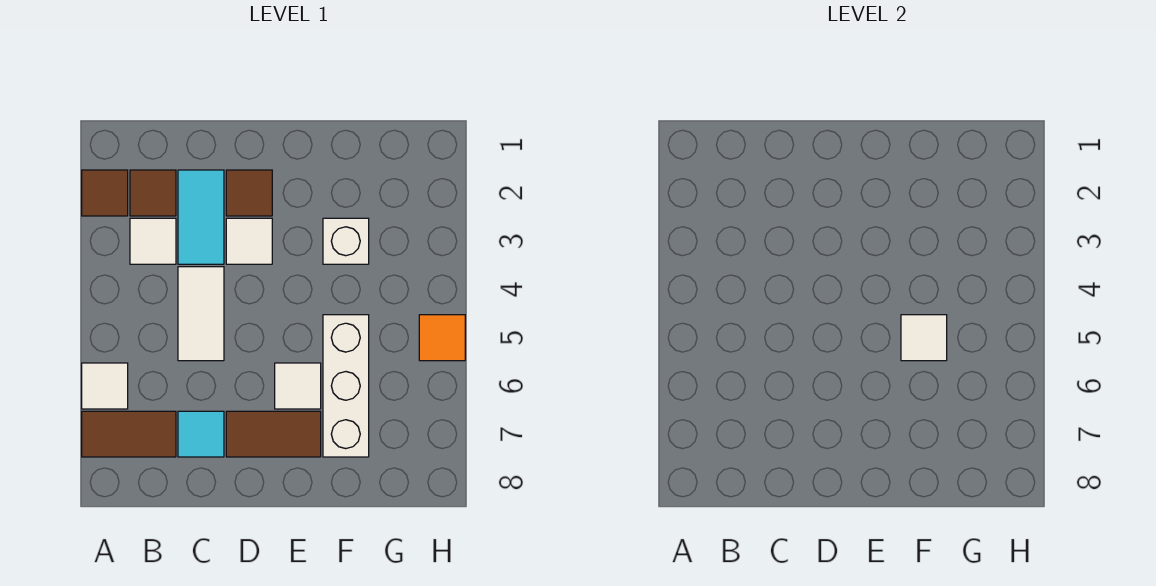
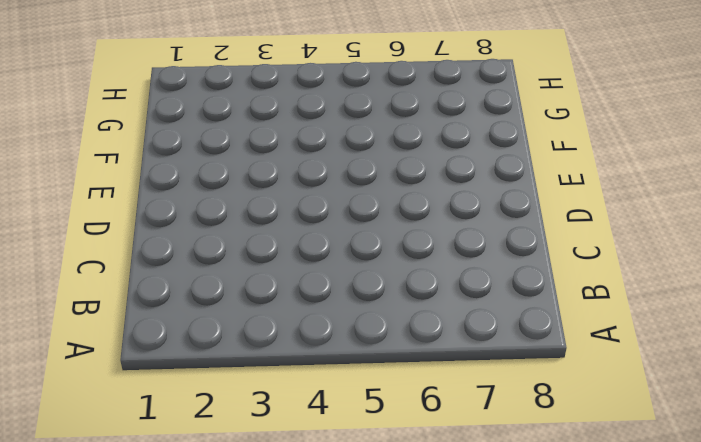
none -> brown tile A2 level 1
none -> white tile A6 level 1
none -> brown tile A7:B7 level 1

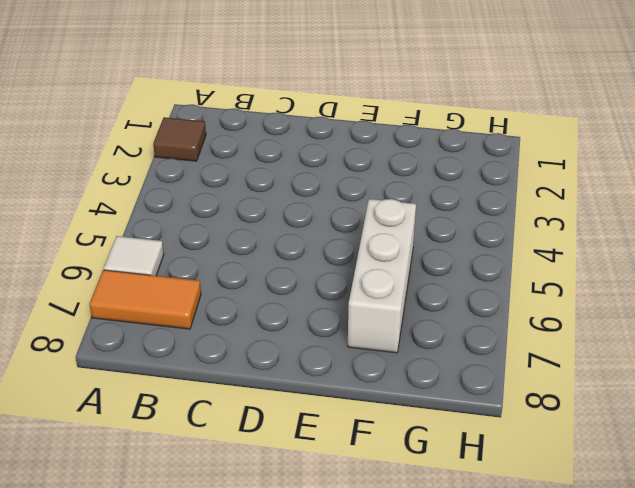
orange tile A7:B7 level 1 -> brown tile A7:B7 level 1
none -> brown tile B2 level 1
none -> white tile B3 level 1
none -> cyan tile C2:C3 level 1

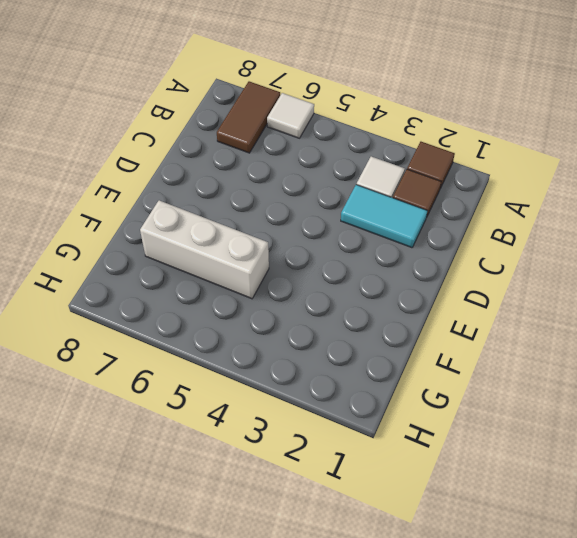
none -> white tile C4:C5 level 1
none -> cyan tile C7 level 1
none -> brown tile D2 level 1

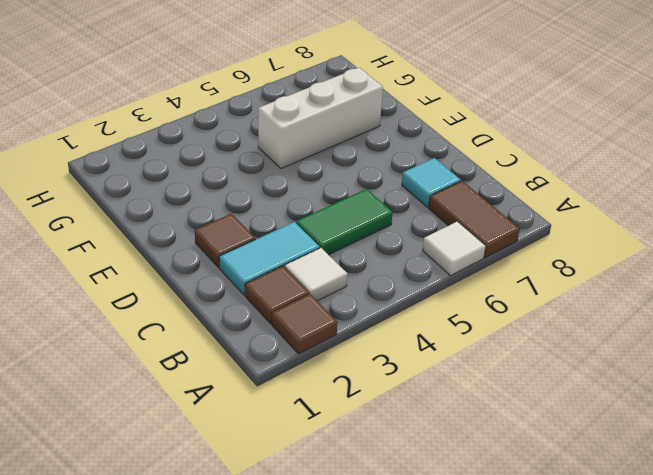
green tile C4:C5 level 1 -> white tile C4:C5 level 1
none -> white tile D3 level 1
none -> brown tile D7:E7 level 1
none -> white tile E6 level 1

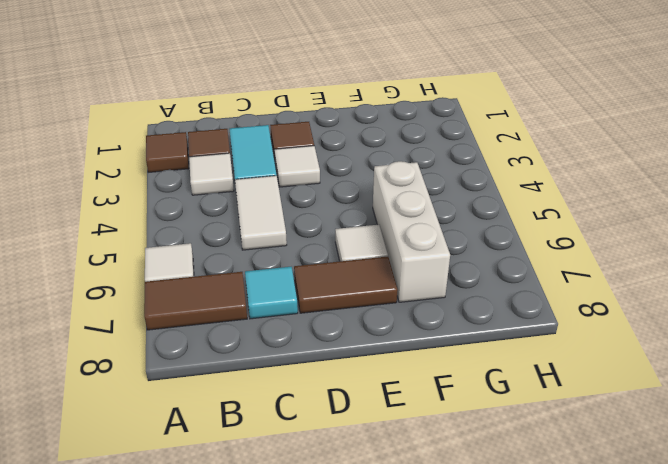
none -> white brick F3 level 1
none -> orange tile H5 level 1
none -> white tile F5 level 2

